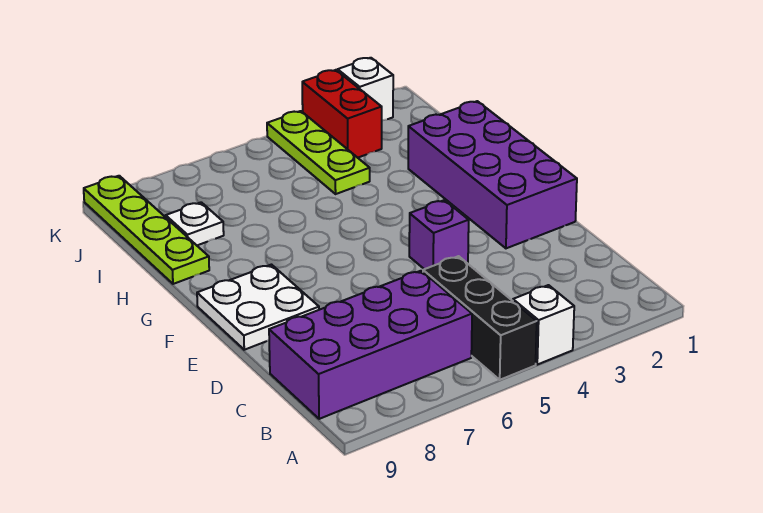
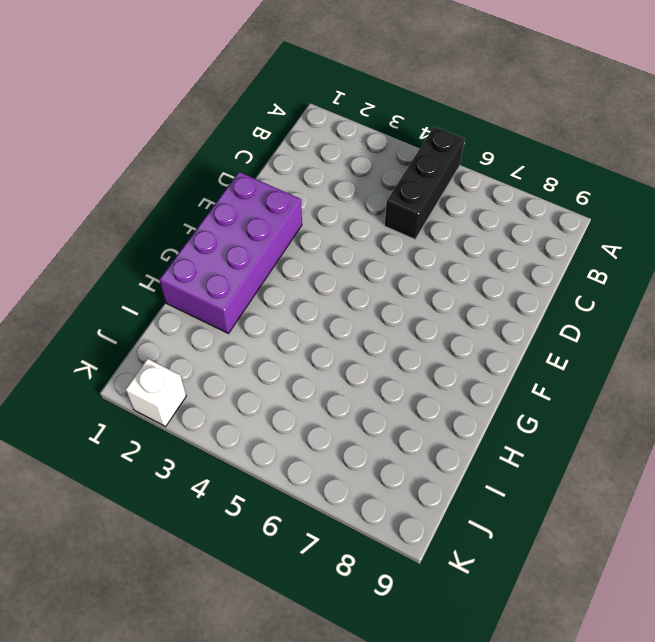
none -> white brick A4 level 1
none -> purple brick B6:C9 level 1

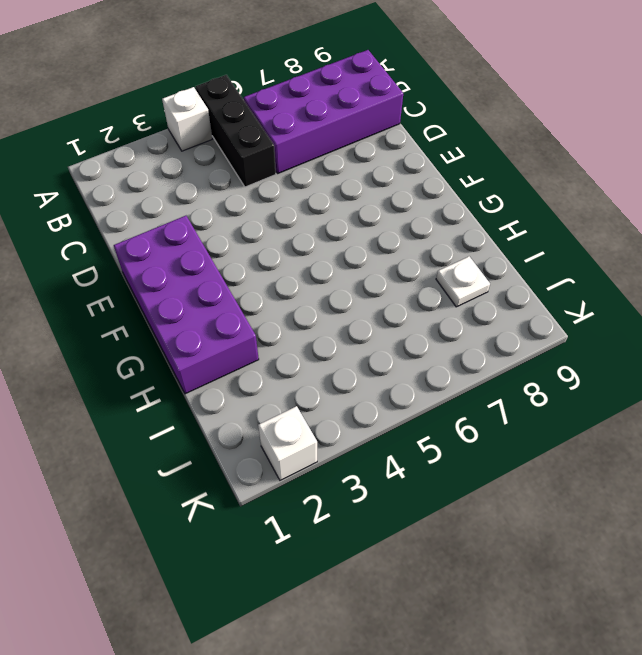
none -> purple brick E4 level 1
none -> white plate E8:F9 level 1

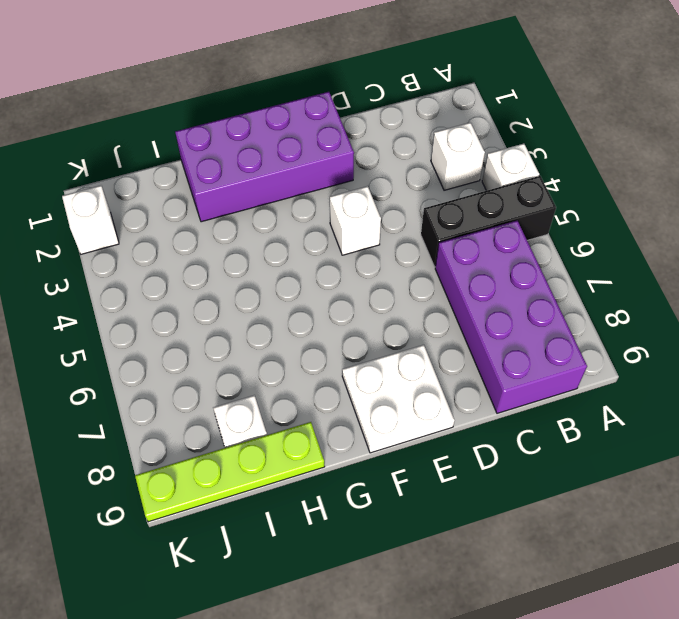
white brick B3 level 1 -> none
white brick E4 level 1 -> purple brick E4 level 1
none -> lime plate I4:K4 level 1
none -> red brick J3:K3 level 1

